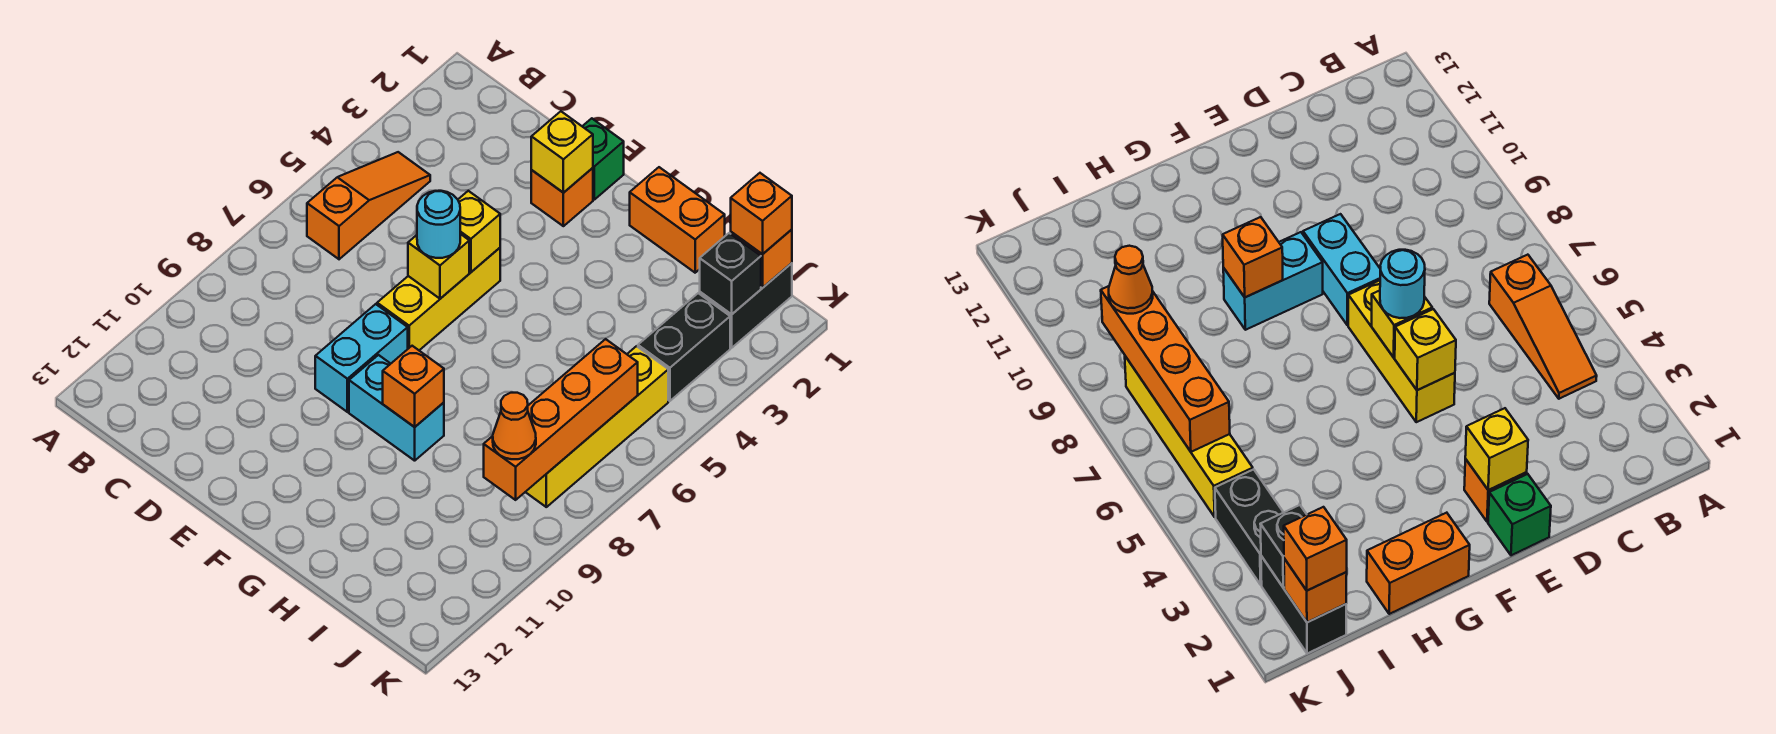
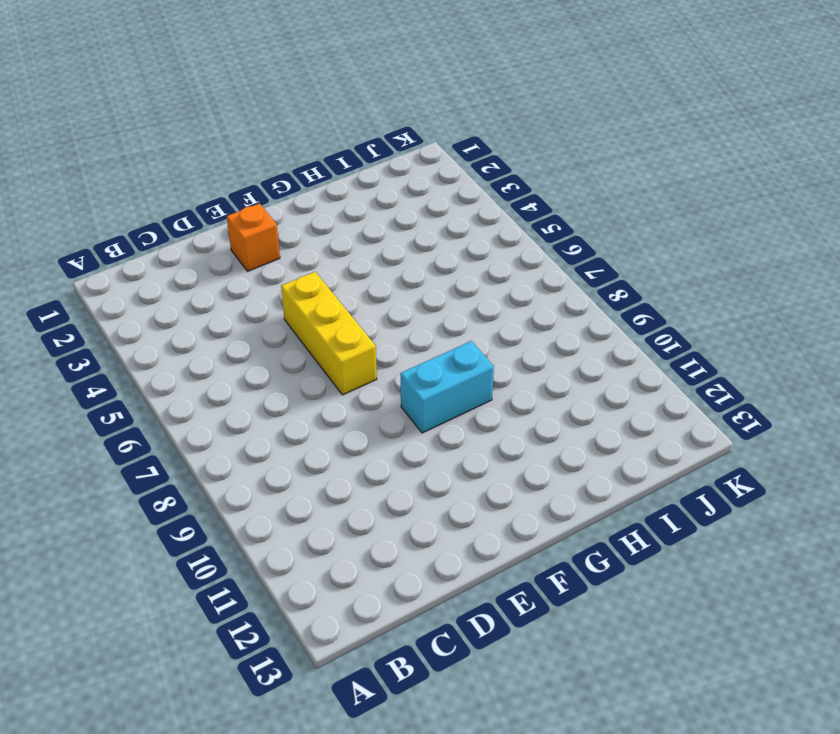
none -> orange slope B4:B6 level 1 top 6
none -> green brick E1 level 1
none -> cyan brick E8:E9 level 1

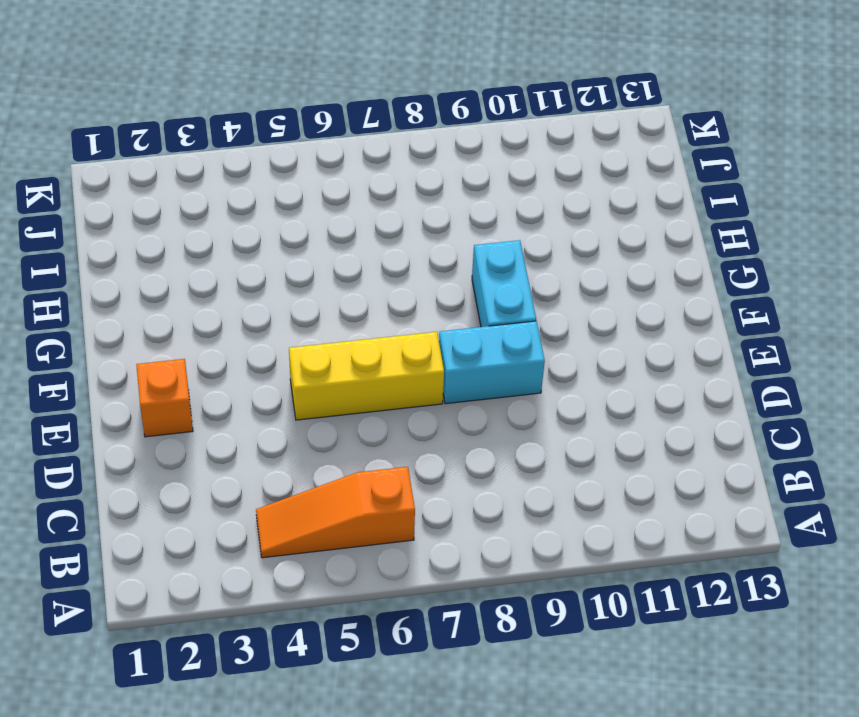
none -> green brick E1 level 1
none -> orange brick G1:H1 level 1
none -> black brick J1:J2 level 1

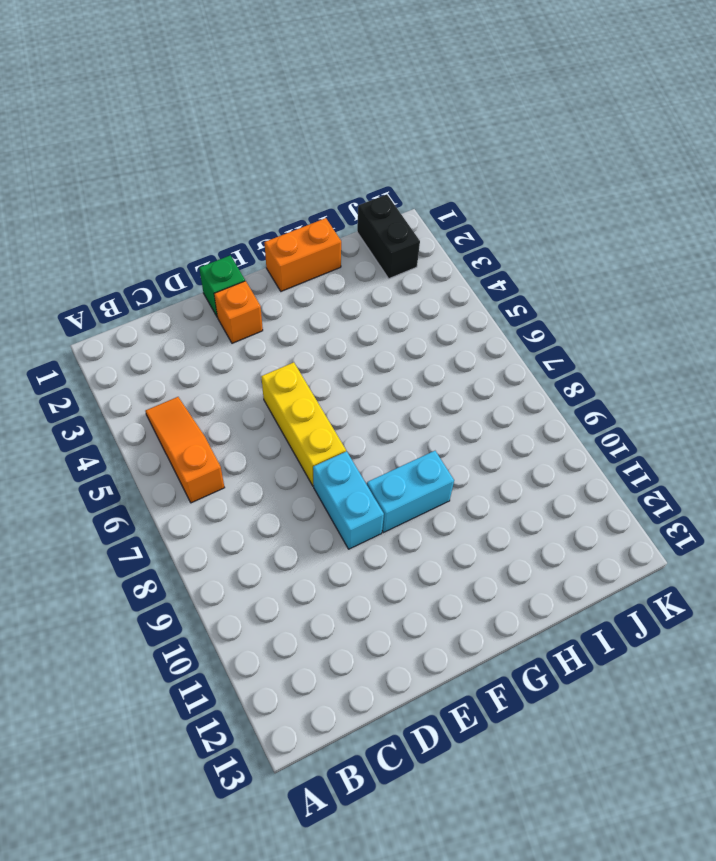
none -> black brick J3:J4 level 1
none -> yellow brick J5:J8 level 1
none -> yellow brick E2 level 2

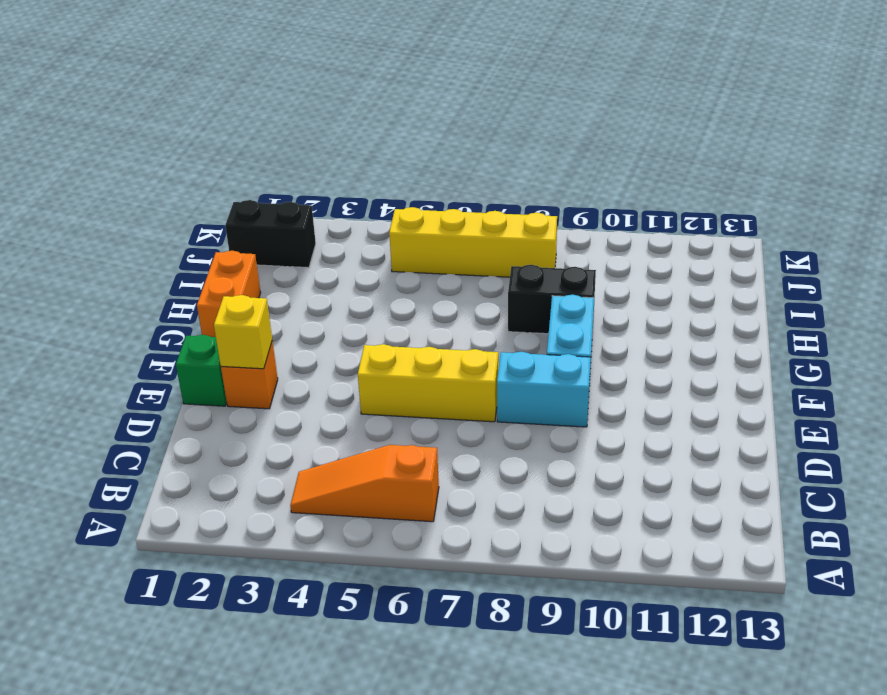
black brick H8:H9 level 1 -> black brick J3:J4 level 1
none -> yellow brick E5 level 2
none -> yellow brick E6 level 2
none -> orange brick G9 level 2

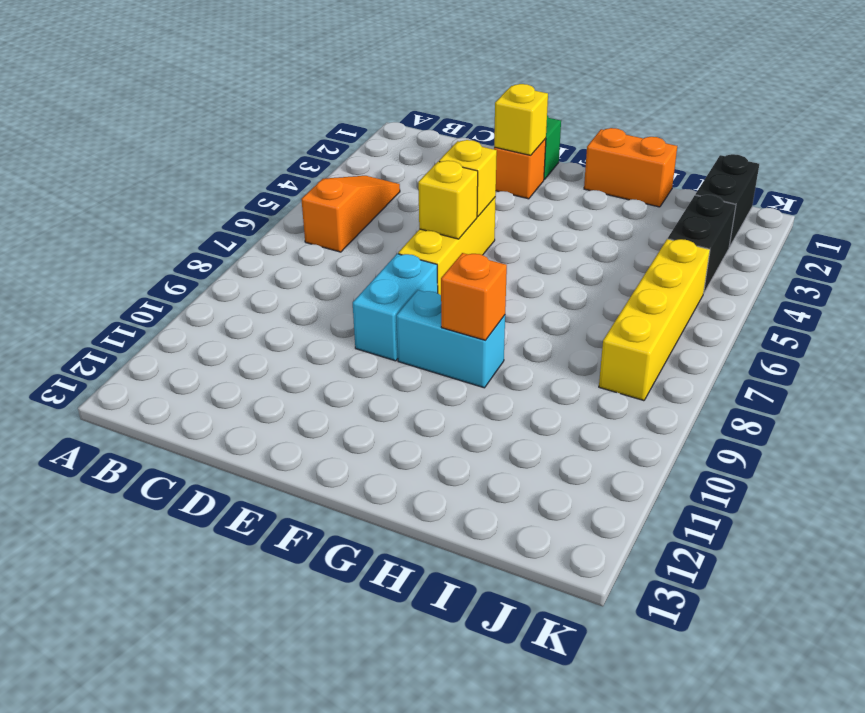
none -> orange brick J1 level 2
none -> black brick J2 level 2
none -> orange brick J6:J9 level 2

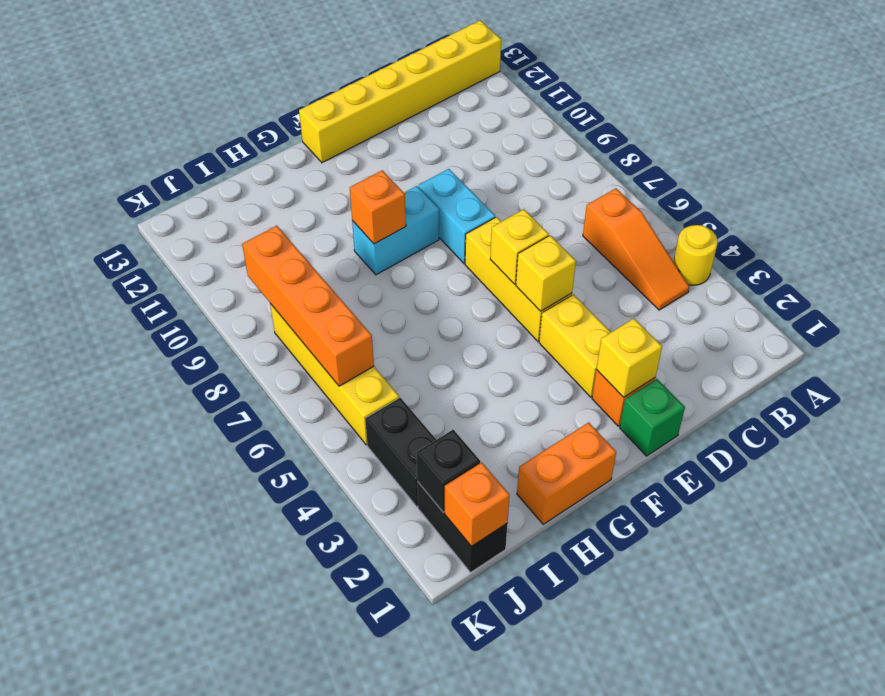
yellow round brick A4 level 1 -> none
yellow brick A13:F13 level 1 -> none
yellow brick E3:E4 level 1 -> none
none -> cyan round brick E6 level 3
none -> orange brick J1 level 3
none -> orange cone J9 level 3

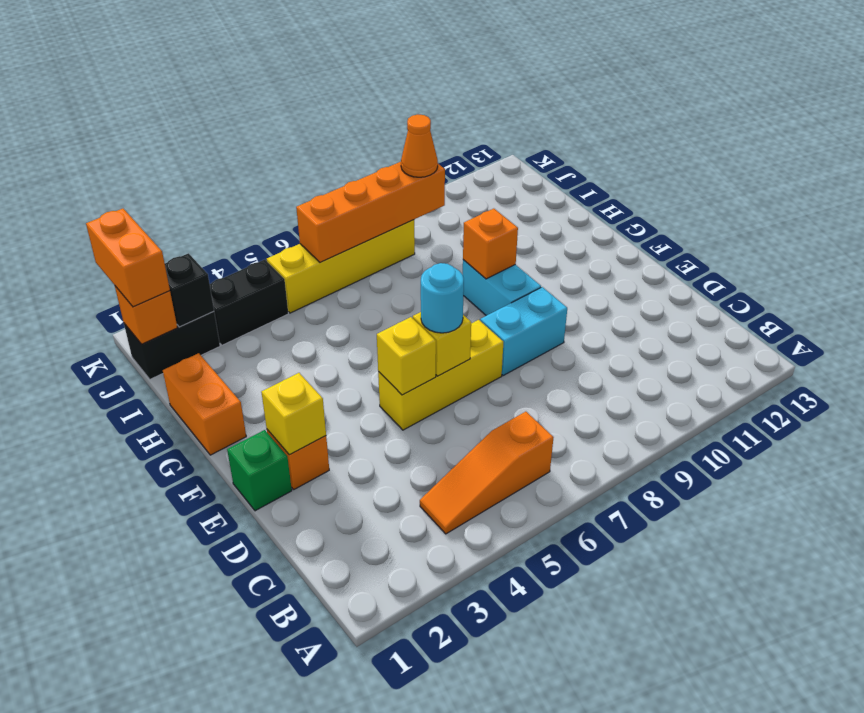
orange brick J1:K1 level 3 -> orange brick J1 level 3

